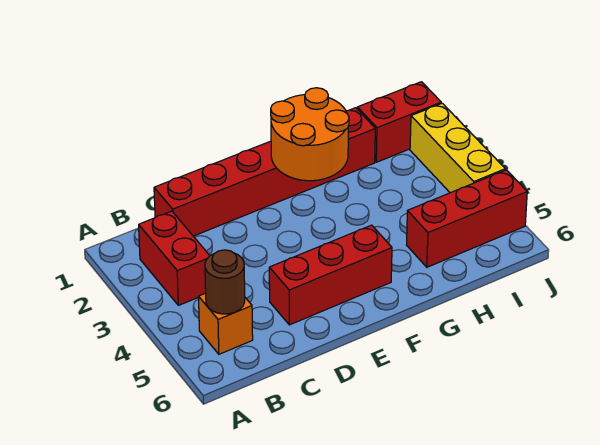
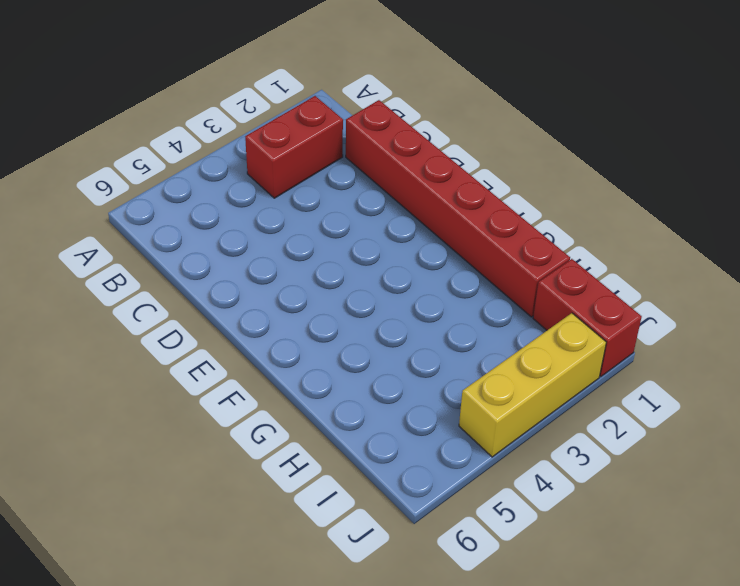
none -> orange brick B5 level 1
none -> red brick D5:F5 level 1

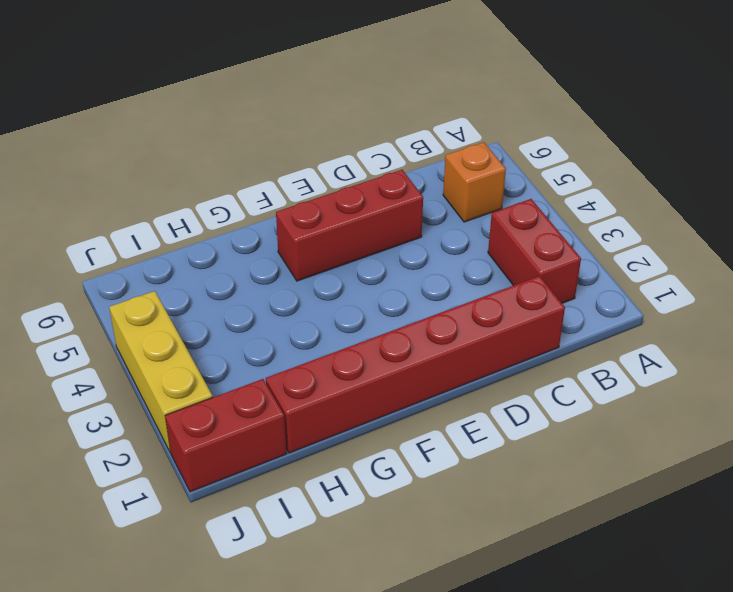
none -> red brick H5:J5 level 1
none -> brown round brick B5 level 2

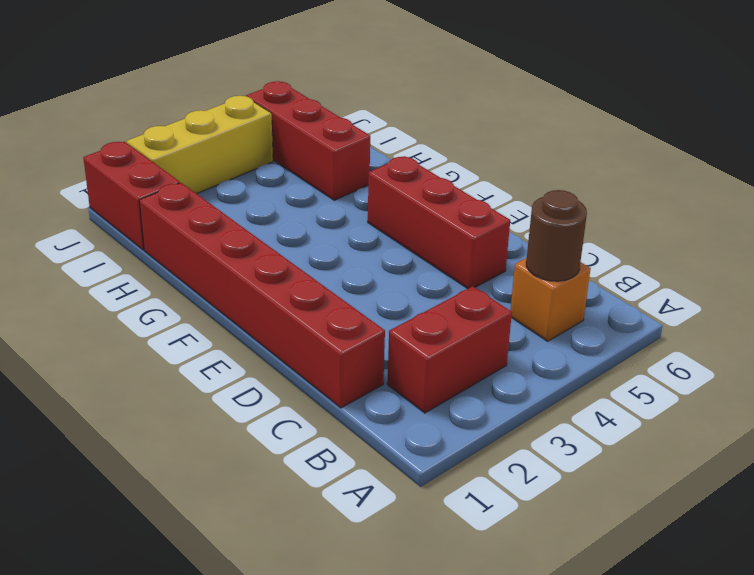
none -> orange round brick F1:G2 level 2

